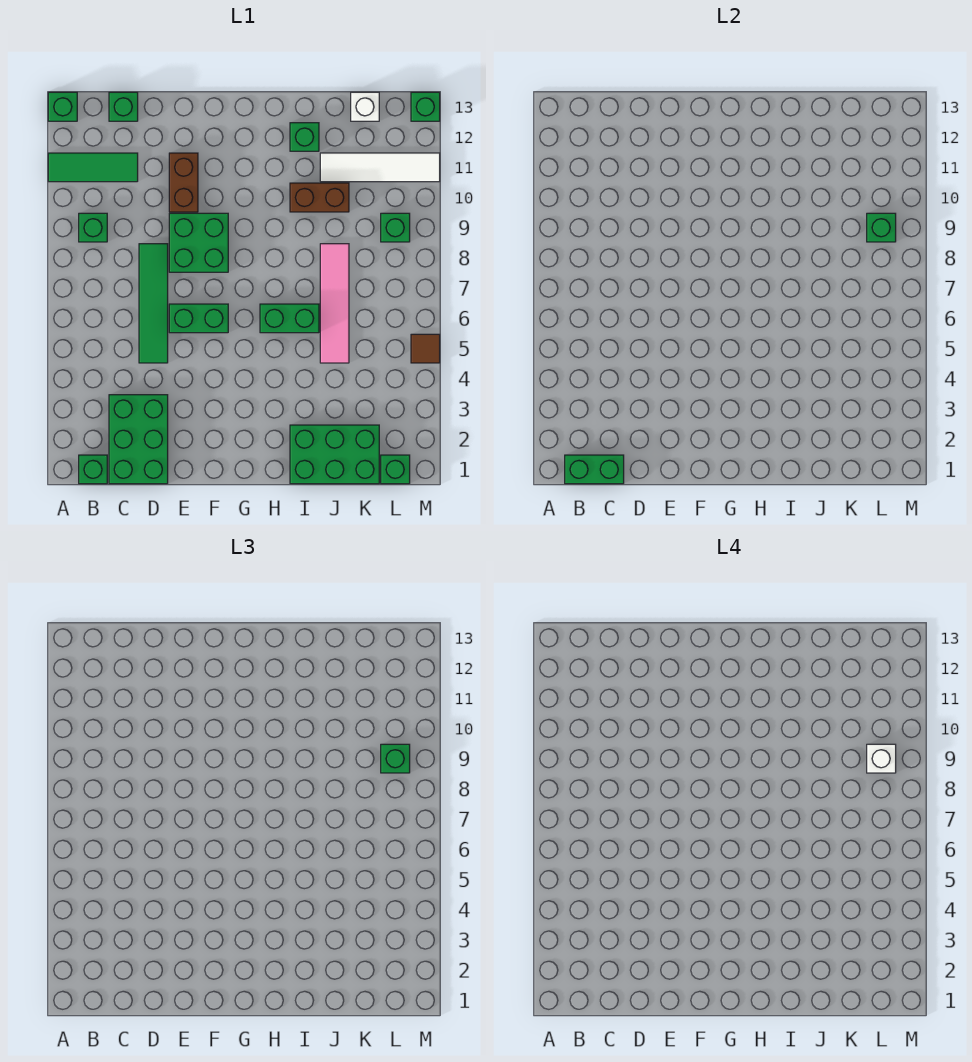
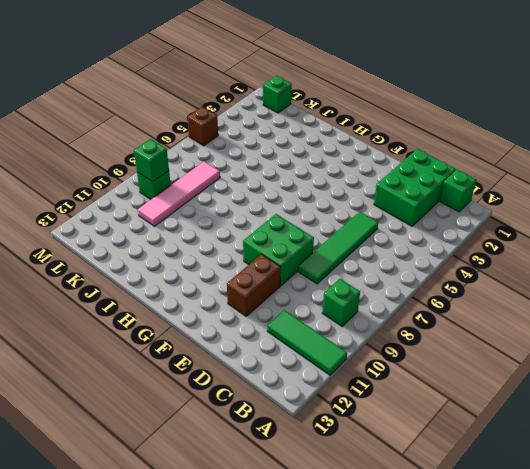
pink tile K7:K10 level 1 -> pink tile J5:J8 level 1
brown brick M5 level 1 -> brown tile M5 level 1
none -> green brick A13 level 1
none -> green brick C13 level 1
none -> green brick E6:F6 level 1

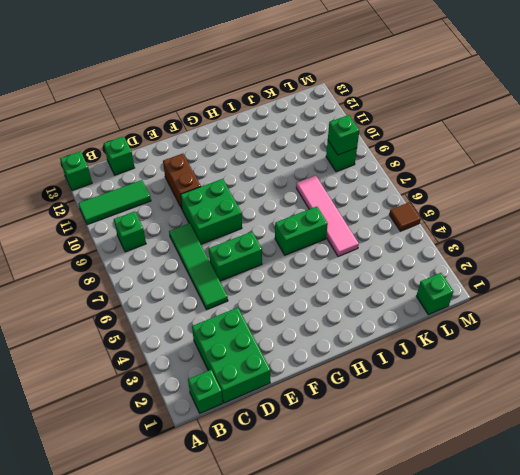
none -> green brick I1:K2 level 1
none -> brown brick I10:J10 level 1
none -> green brick I12 level 1

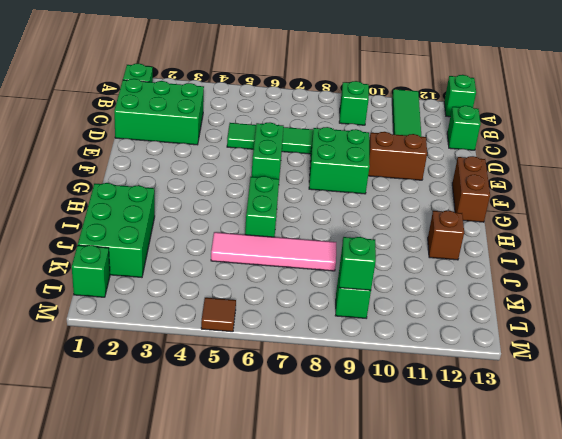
brown brick F13:G13 level 1 -> brown brick I10:J10 level 1
brown brick I12 level 1 -> green brick I12 level 1
none -> white tile J11:M11 level 1
none -> white brick K13 level 1
none -> green brick M13 level 1

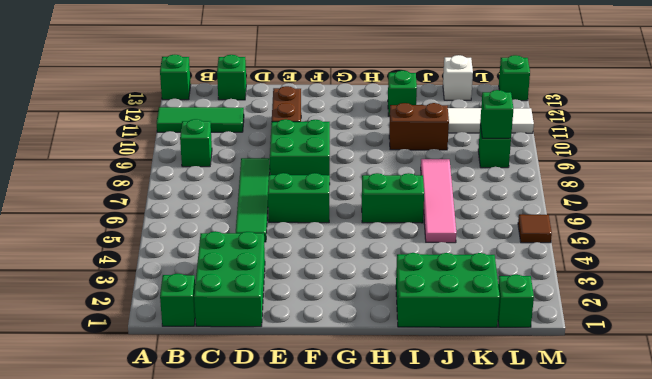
none -> green brick B1:C1 level 2
none -> green brick L9 level 3
none -> white brick L9 level 4

